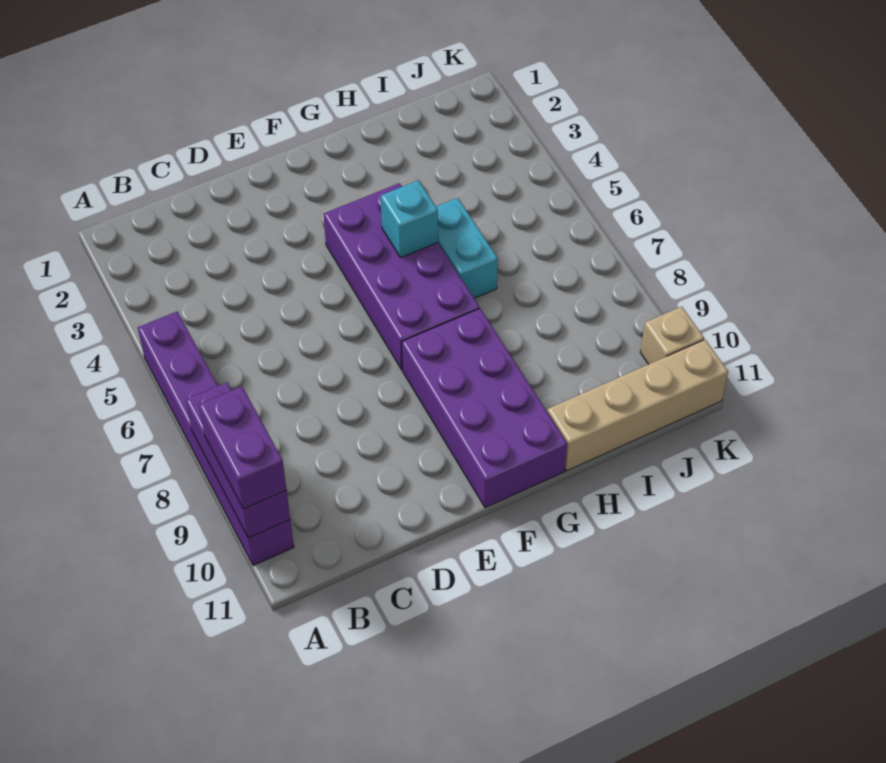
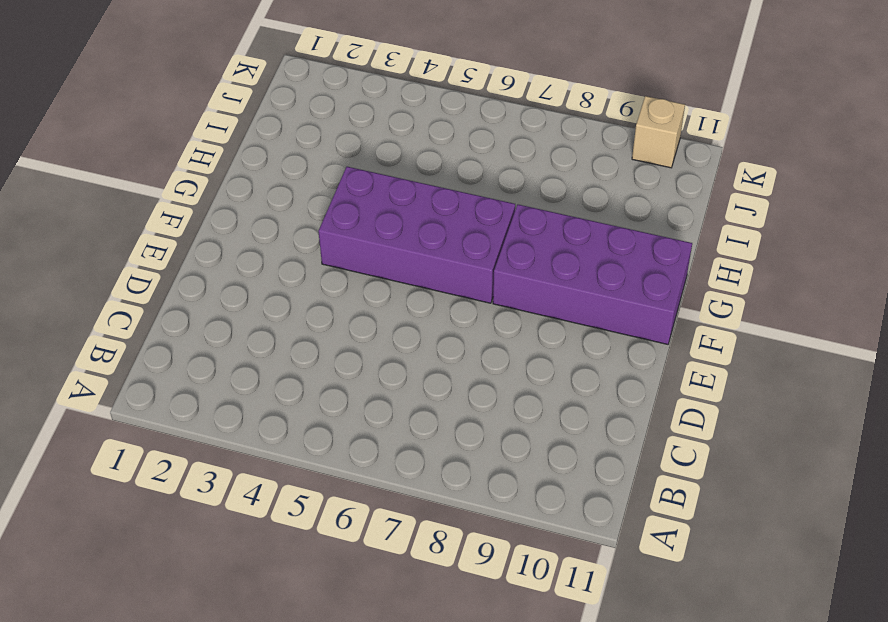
none -> purple brick A5:A10 level 1
none -> cyan brick H5:H6 level 1

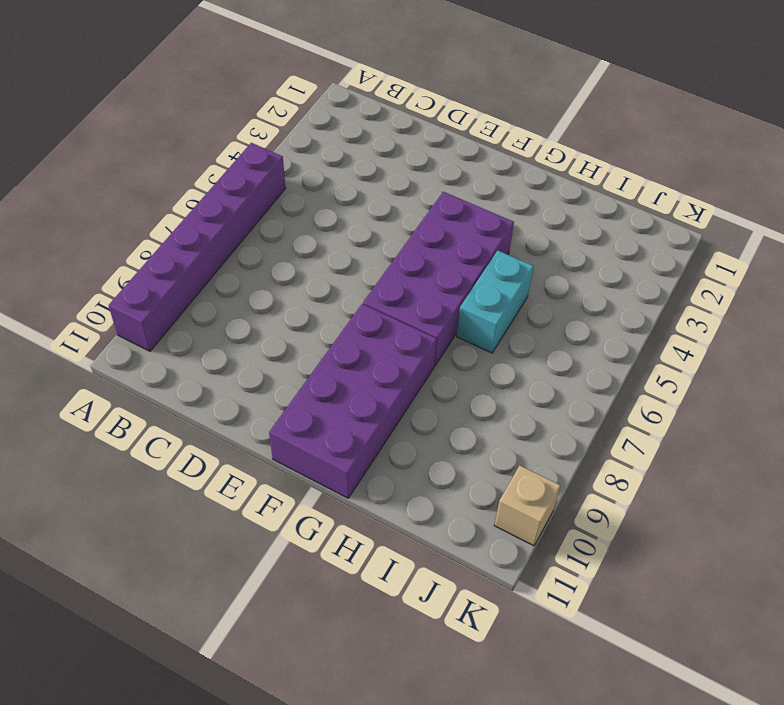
none -> tan brick H11:K11 level 1
none -> purple brick A8:A10 level 2

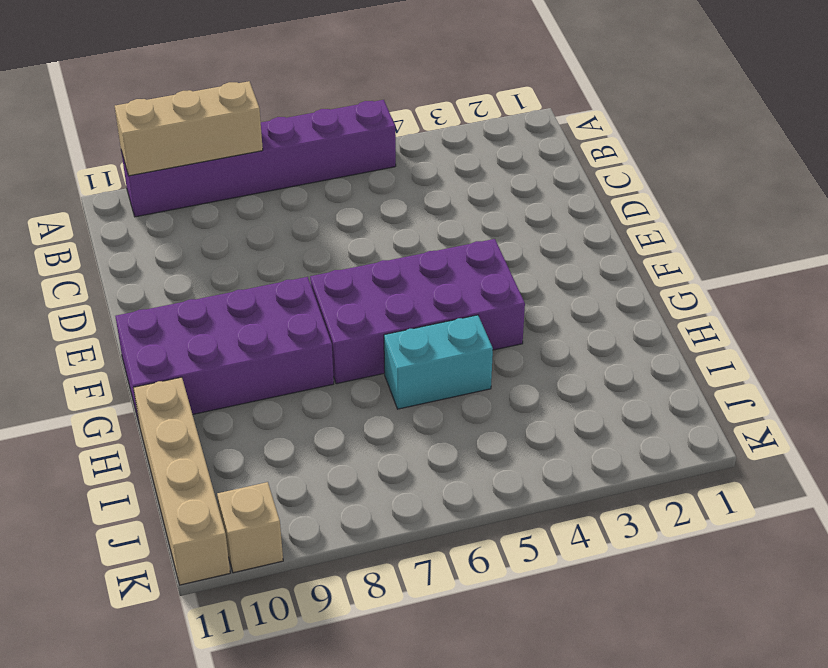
tan brick A8:A10 level 2 -> purple brick A8:A10 level 2
none -> cyan brick G5 level 2
none -> purple brick A9:A10 level 3

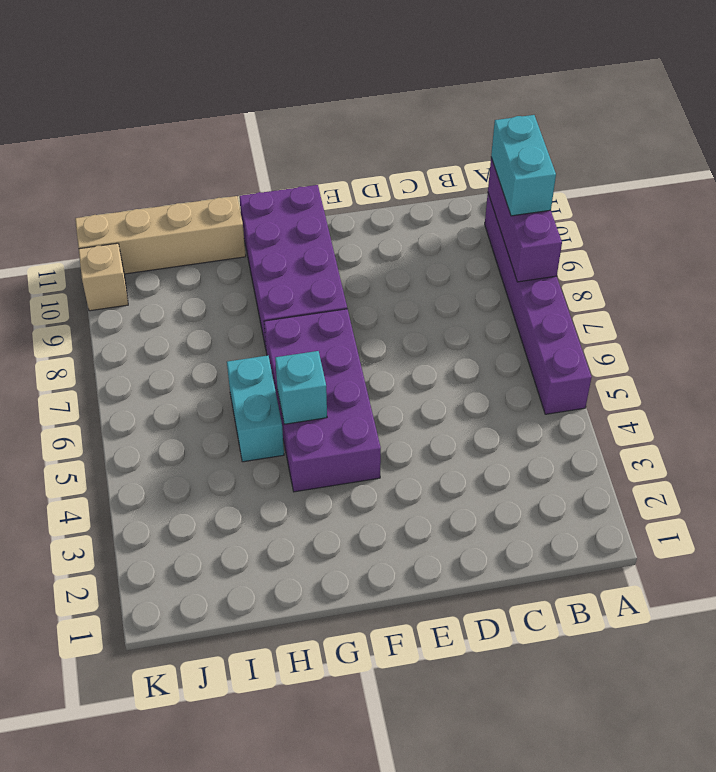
cyan brick A9:A10 level 3 -> purple brick A9:A10 level 3

